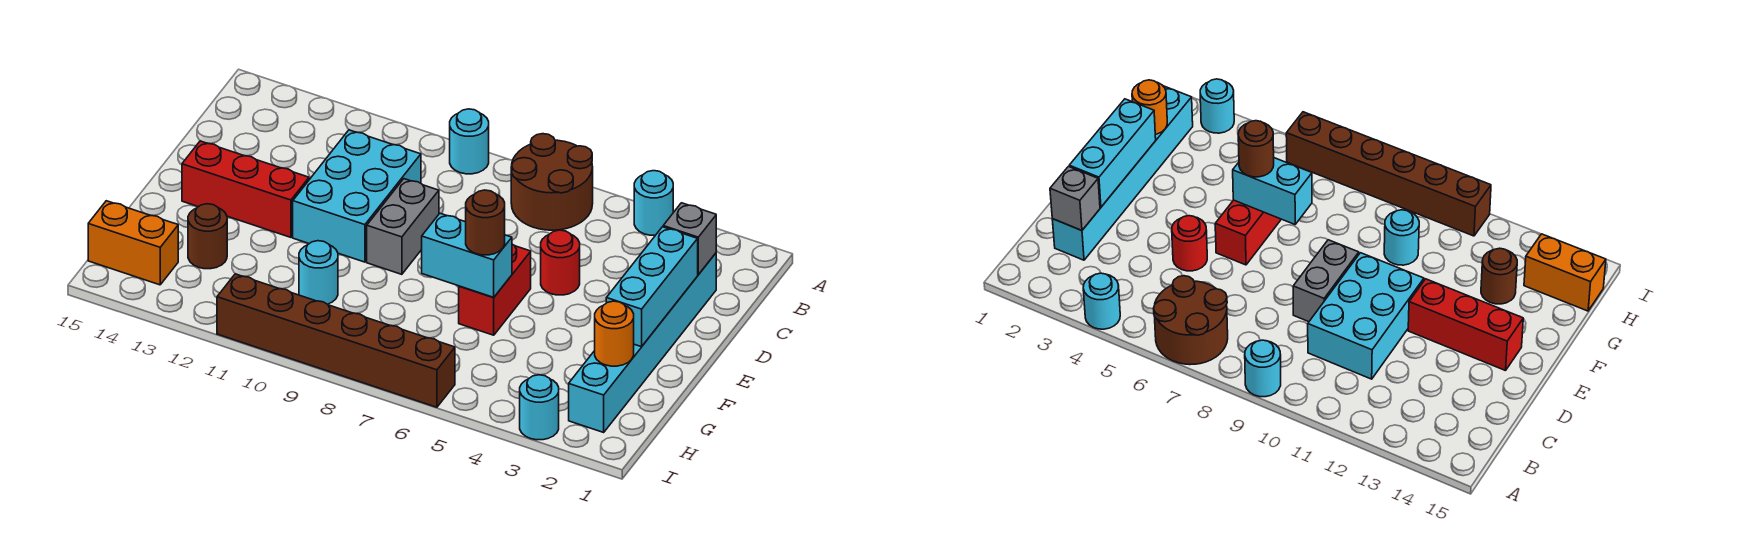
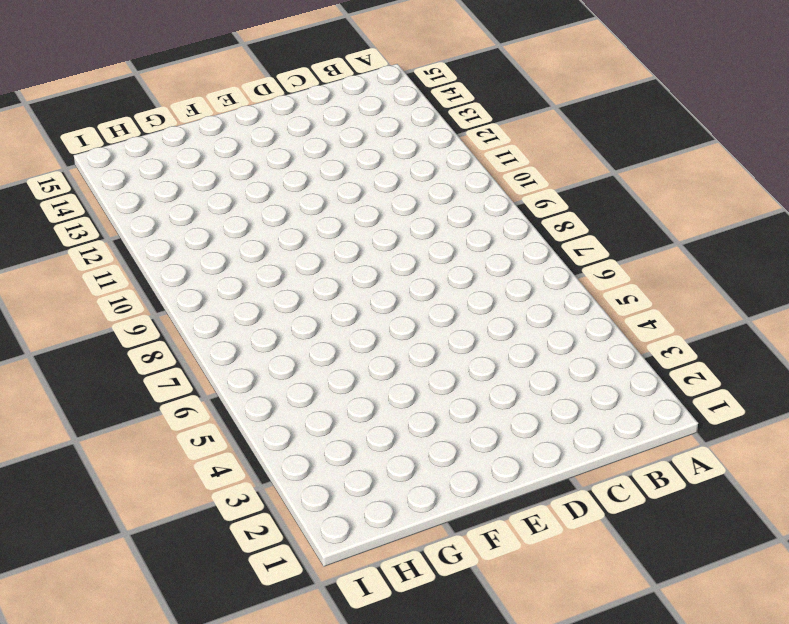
none -> cyan round brick A4 level 1
none -> brown round brick A6:B7 level 1
none -> cyan round brick A9 level 1

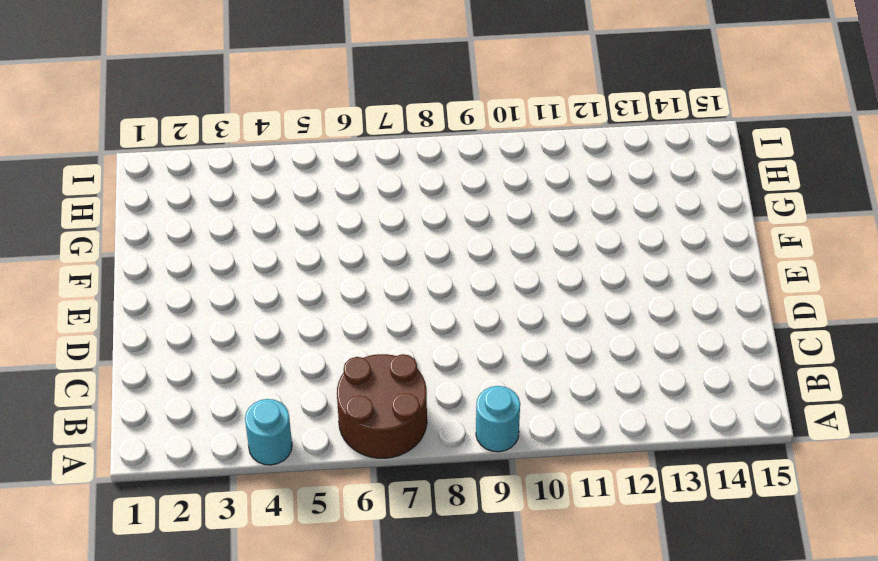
none -> cyan brick C2:H2 level 1
none -> cyan brick C10:E11 level 1
none -> red round brick D5 level 1

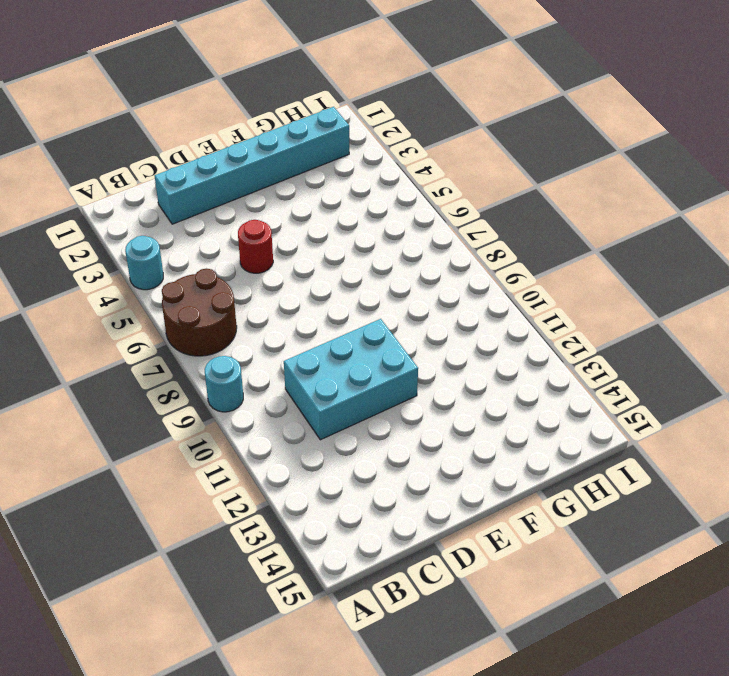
none -> grey brick D9:E9 level 1
none -> red brick E6:F6 level 1
none -> red brick E12:E14 level 1

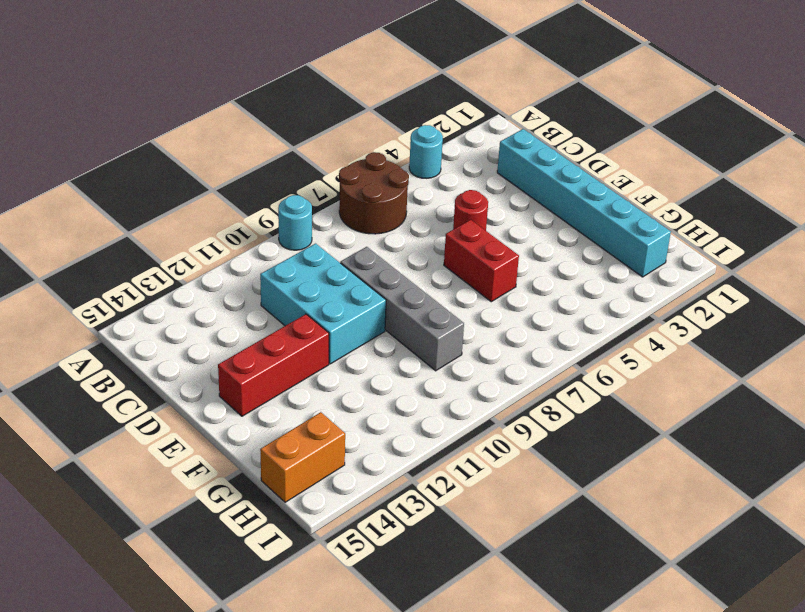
grey brick D9:G9 level 1 -> grey brick D9:E9 level 1
none -> cyan round brick G10 level 1
none -> brown round brick G13 level 1
none -> cyan round brick I3 level 1

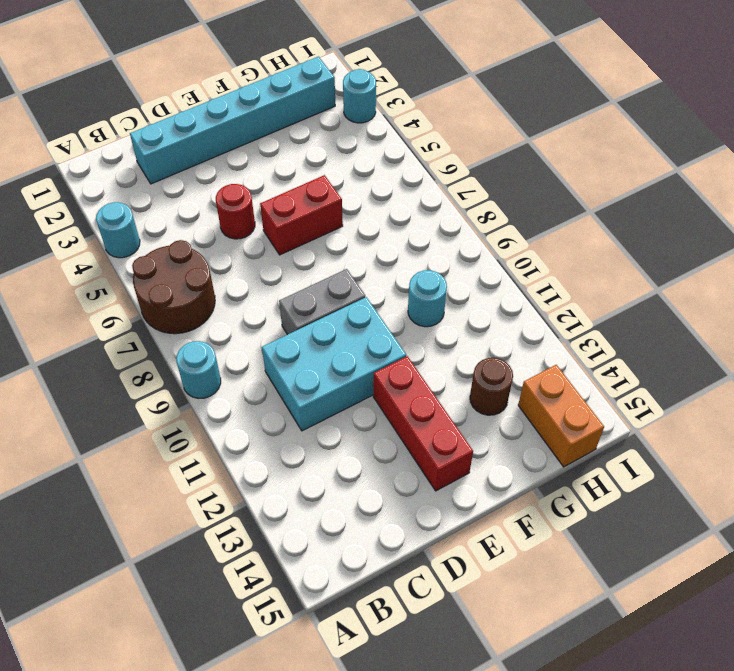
none -> brown brick I6:I11 level 1
none -> grey brick C2 level 2
none -> cyan brick D2:F2 level 2

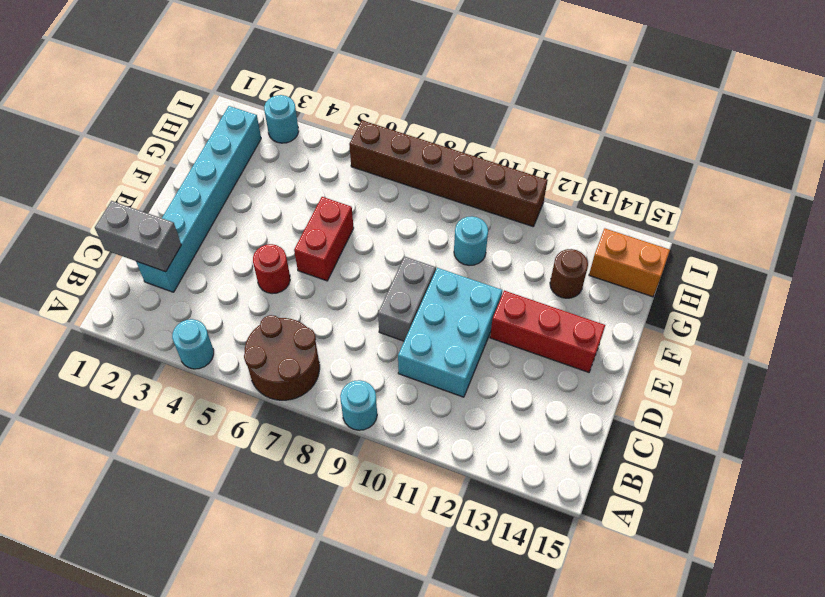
grey brick C1:C2 level 2 -> grey brick C2 level 2
none -> cyan brick D2:F2 level 2
none -> cyan brick F6:F7 level 2
none -> orange round brick G2 level 2

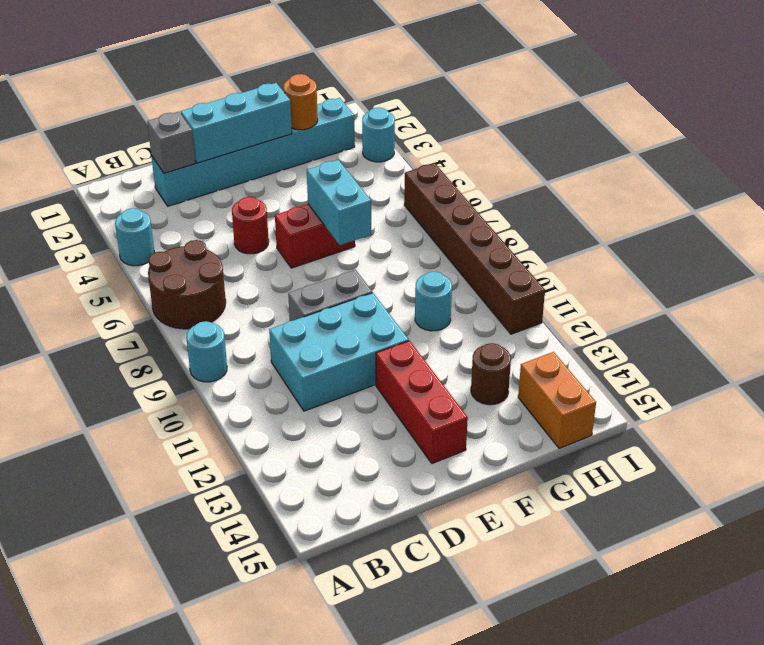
none -> brown round brick F6 level 3

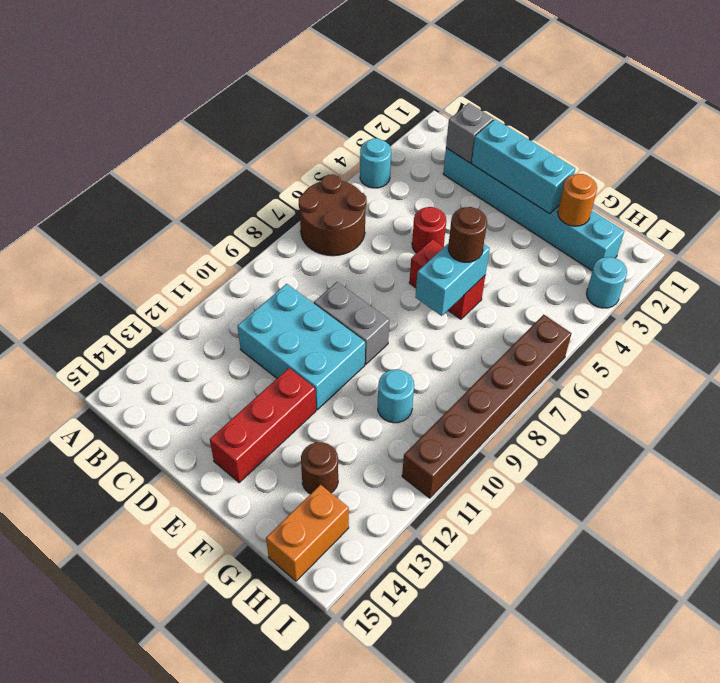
none -> cyan round brick A9 level 1

